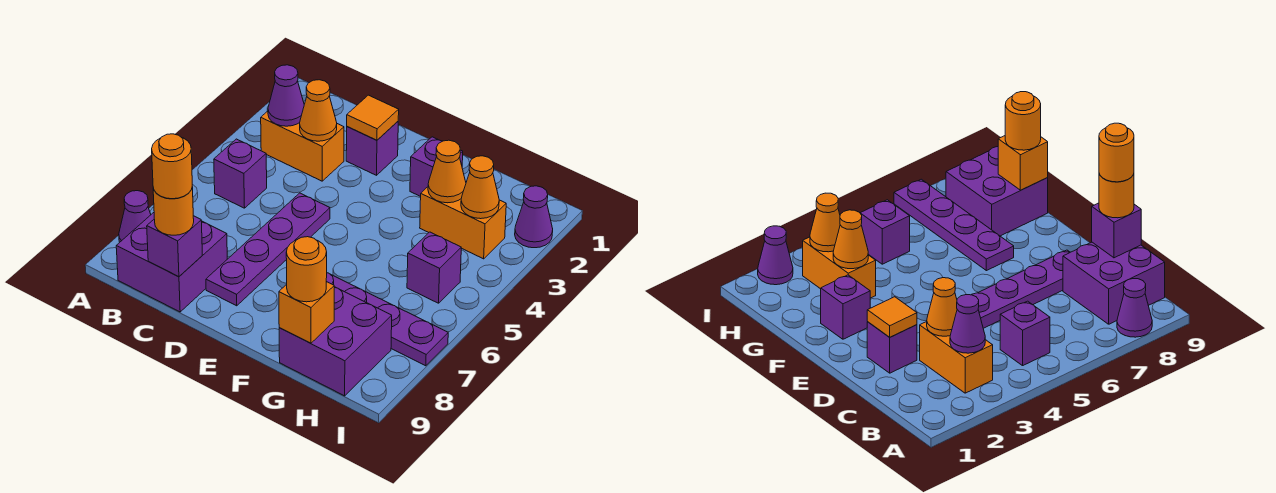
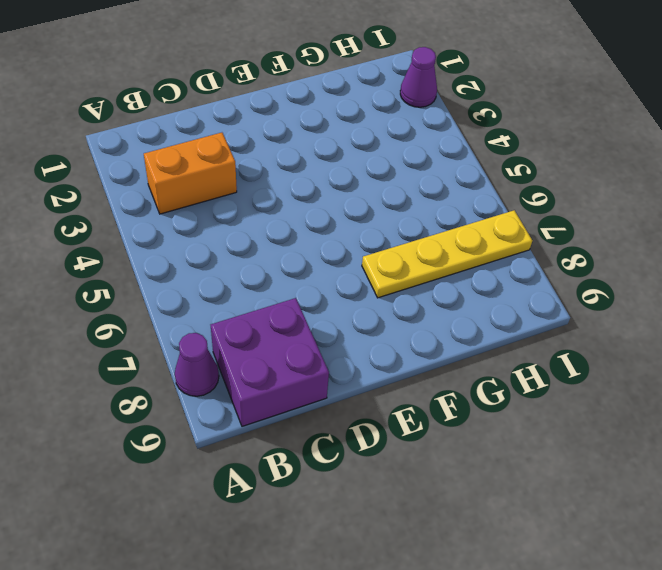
yellow plate F7:I7 level 1 -> purple plate F7:I7 level 1
none -> purple brick B5 level 1
none -> purple brick D2 level 1
none -> purple plate D5:D8 level 1

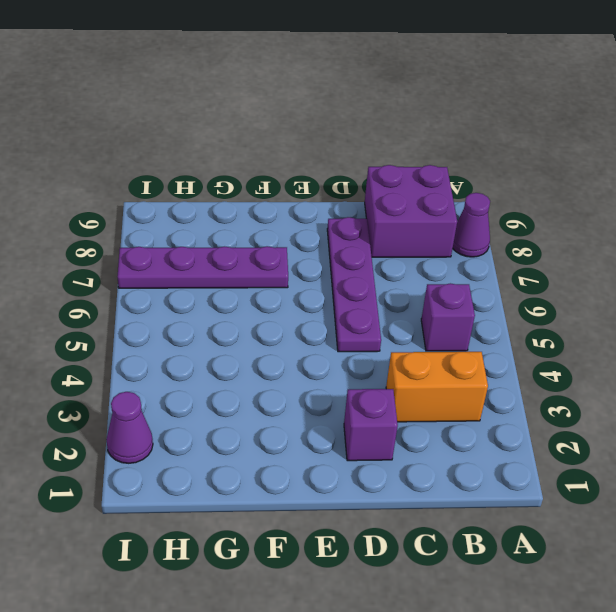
none -> purple brick F2 level 1
none -> orange brick G3:H3 level 1
none -> purple brick G8:H9 level 1

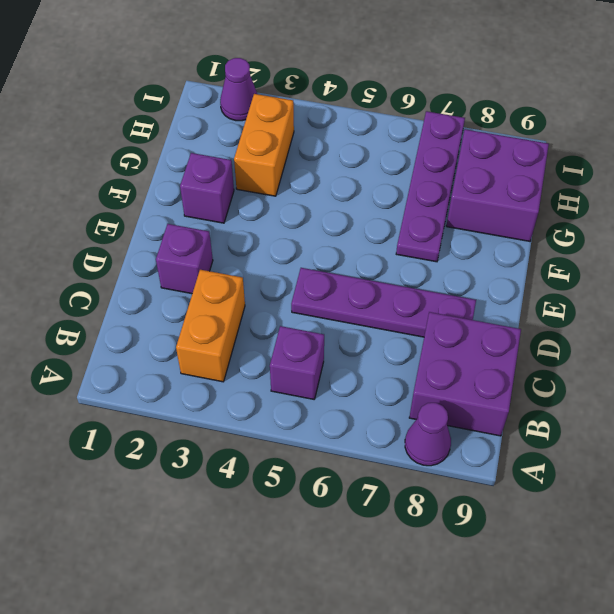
none -> purple brick H5 level 1
none -> purple cone B3 level 2
none -> orange cone C3 level 2

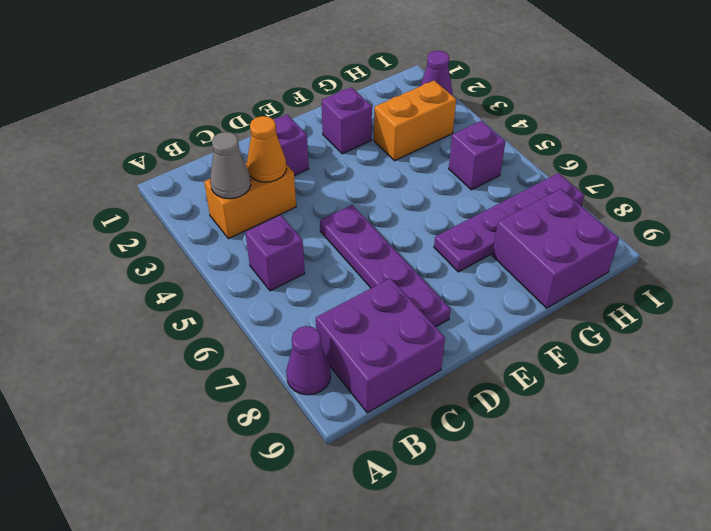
grey cone B3 level 2 -> purple cone B3 level 2
none -> purple brick C9 level 2
none -> orange tile D2 level 2
none -> orange cone G3 level 2

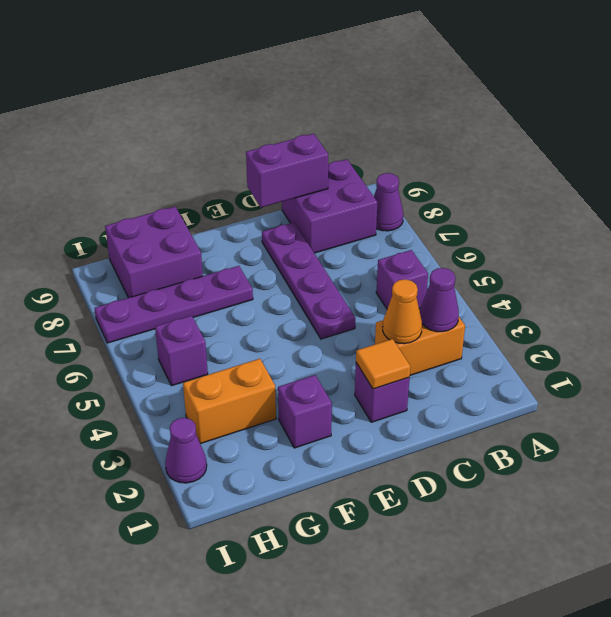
purple brick C9:D9 level 2 -> purple brick C9 level 2
none -> orange cone G3 level 2
none -> orange brick G9 level 2
none -> orange cone H3 level 2

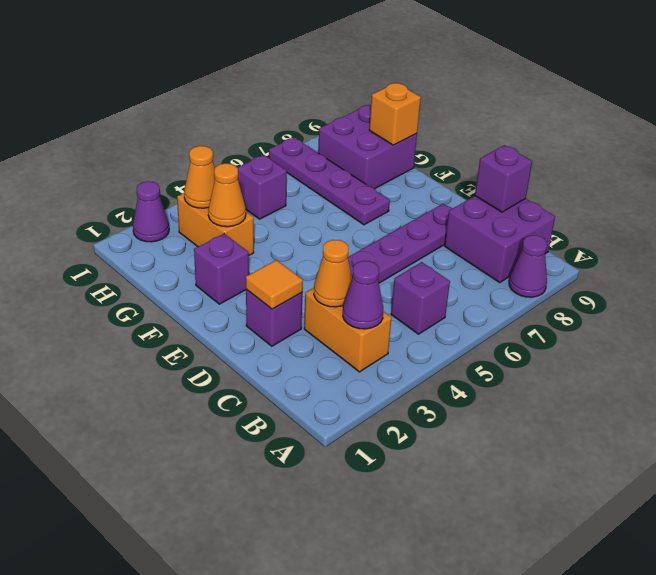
none -> orange round brick C9 level 3
none -> orange round brick G9 level 3
none -> orange round brick C9 level 4

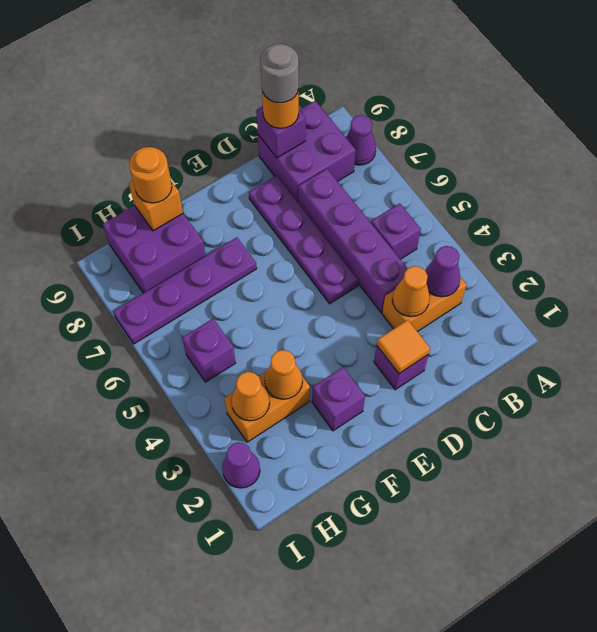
purple brick C4:C7 level 1 -> none
grey round brick C9 level 4 -> orange round brick C9 level 4

